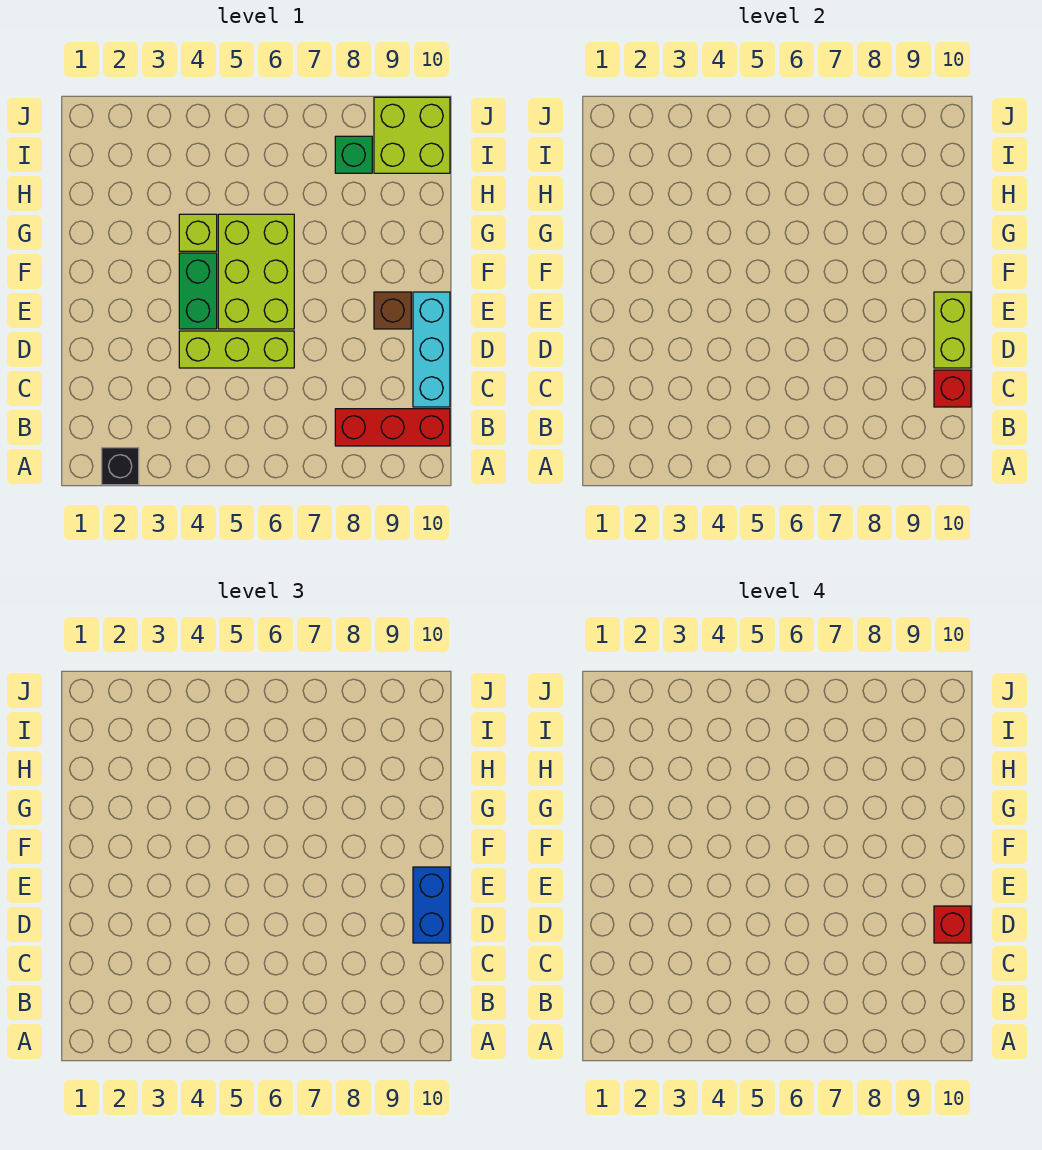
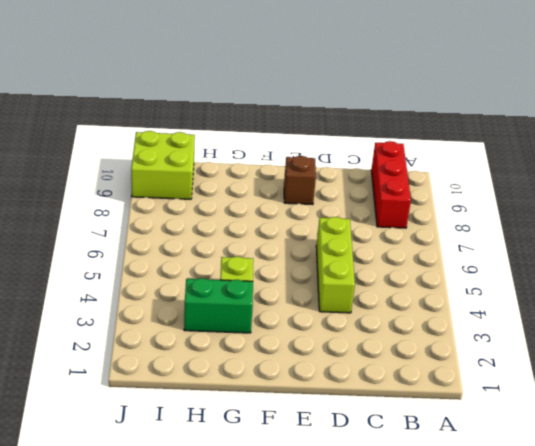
green brick G3:H3 level 1 -> green brick E4:F4 level 1
none -> black brick A2 level 1
none -> cyan brick C10:E10 level 1
none -> lime brick E5:G6 level 1

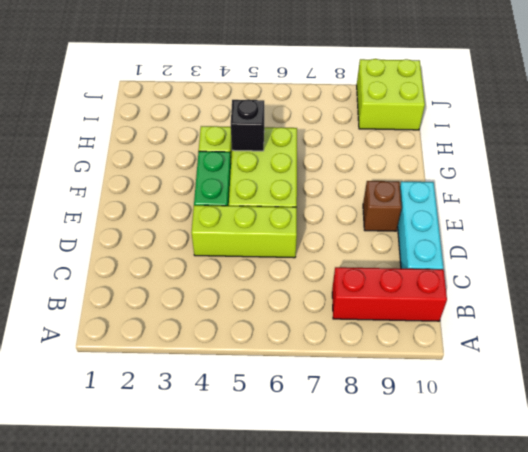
black brick G5 level 2 -> black brick A2 level 1
none -> green brick I8 level 1
none -> red brick C10 level 2
none -> lime brick D10:E10 level 2

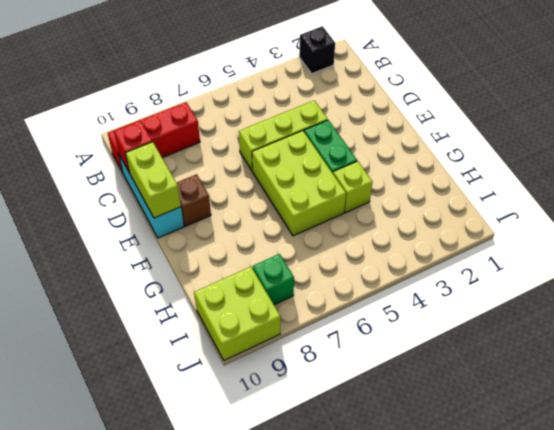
none -> blue brick D10:E10 level 3
none -> red brick D10 level 4

